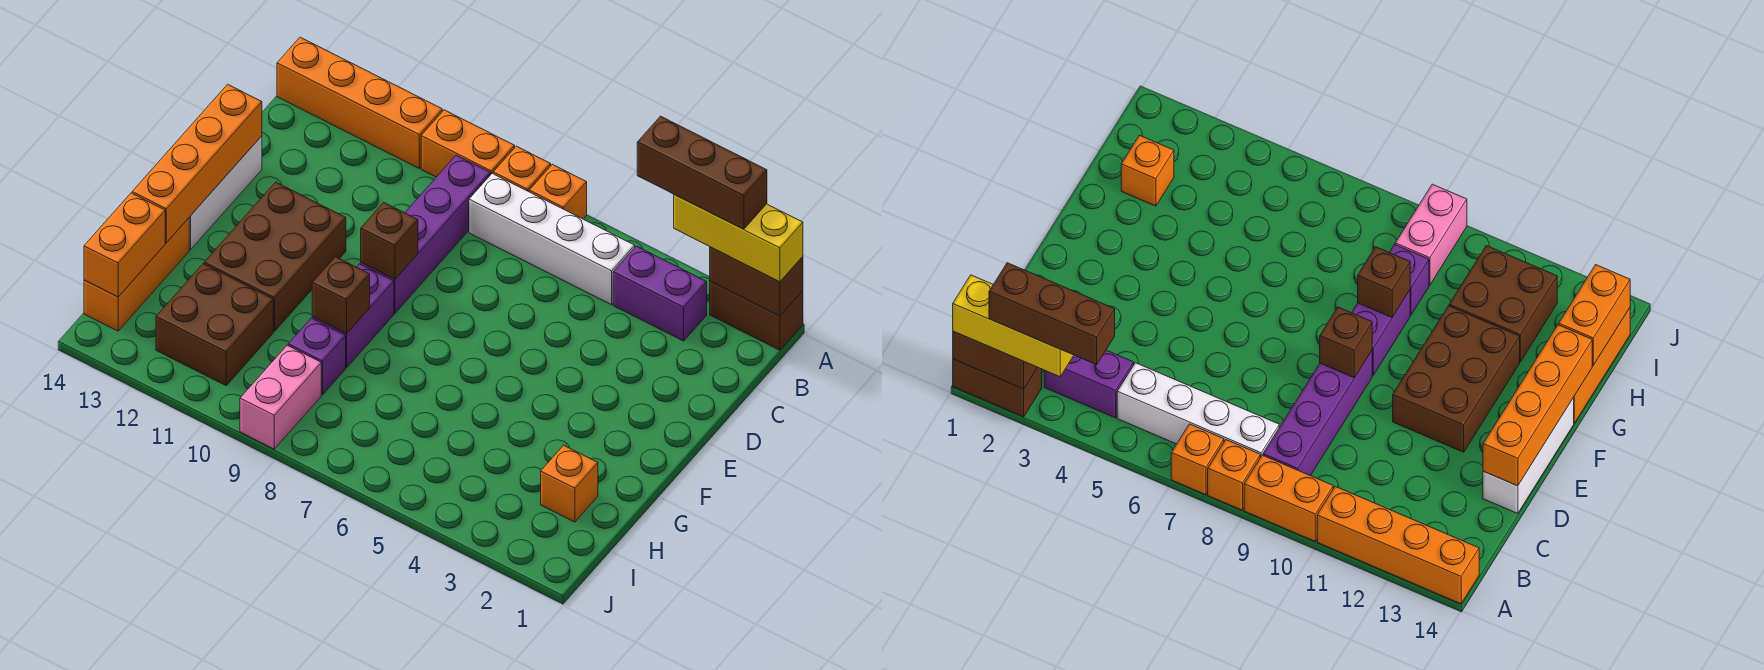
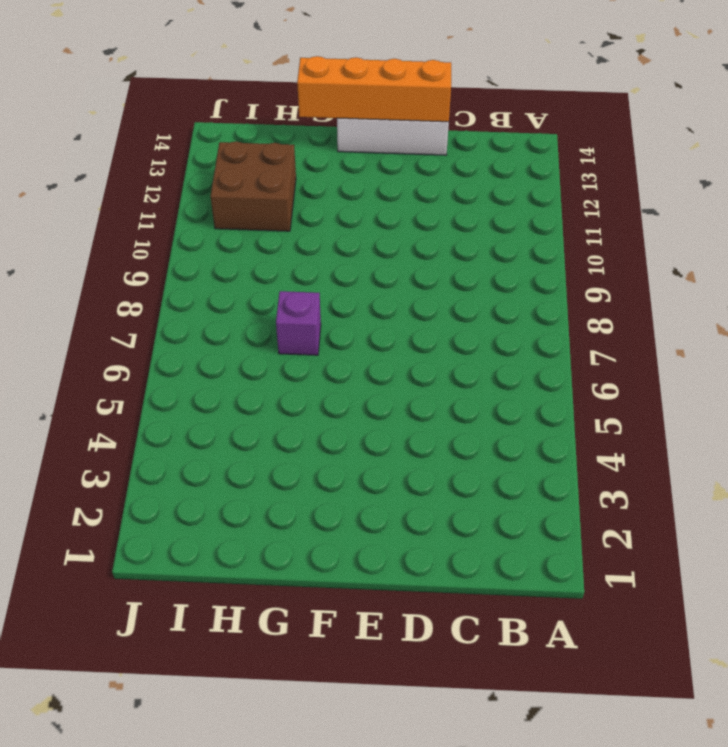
purple brick G7 level 1 -> purple brick H9 level 1
none -> brown brick A1:A2 level 1
none -> orange brick A7 level 1
none -> orange brick A8 level 1

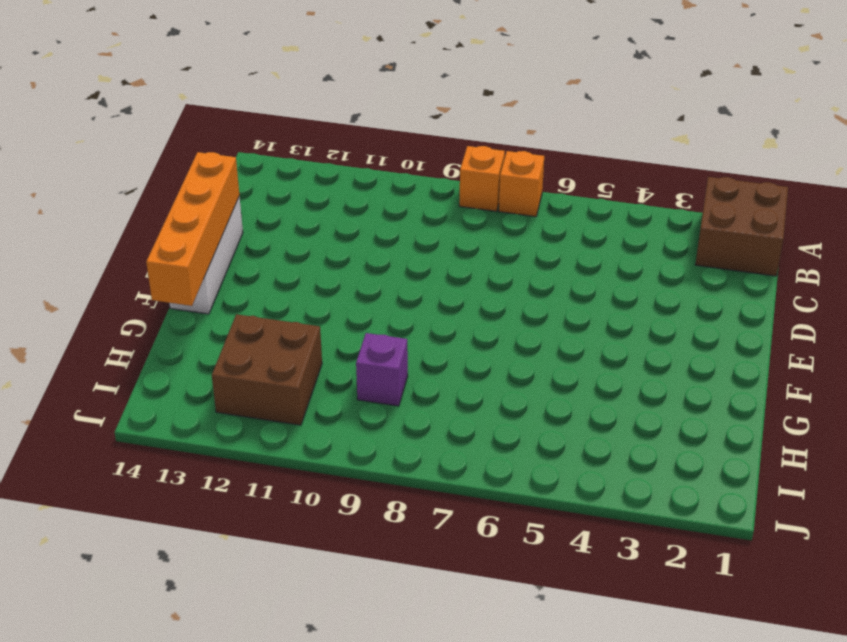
brown brick A1:B2 level 1 -> brown brick A1:A2 level 1
none -> orange brick A9:A10 level 1
none -> orange brick A11:A14 level 1
none -> purple brick B3:B4 level 1

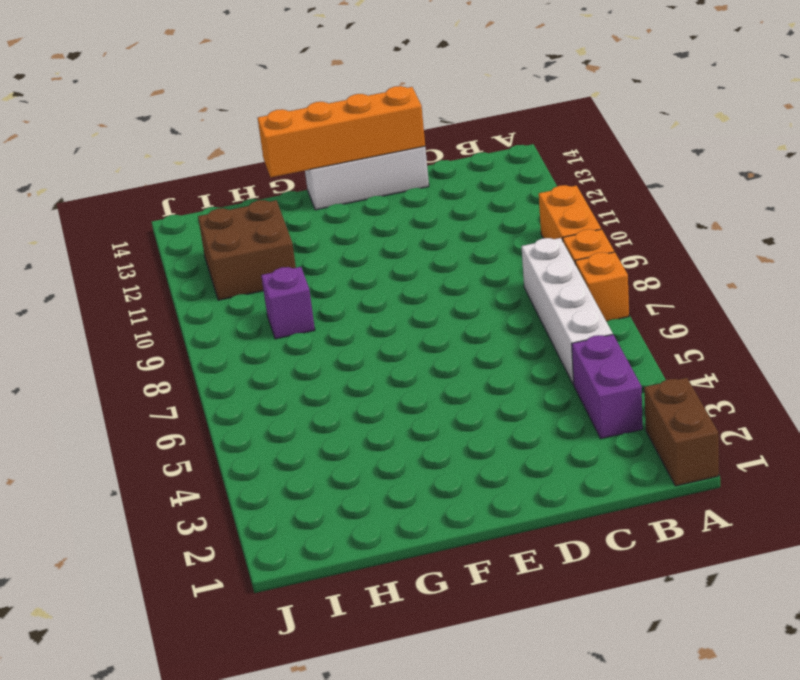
none -> orange brick A11:A14 level 1
none -> purple brick B9:E9 level 1
none -> brown brick E11:G12 level 1

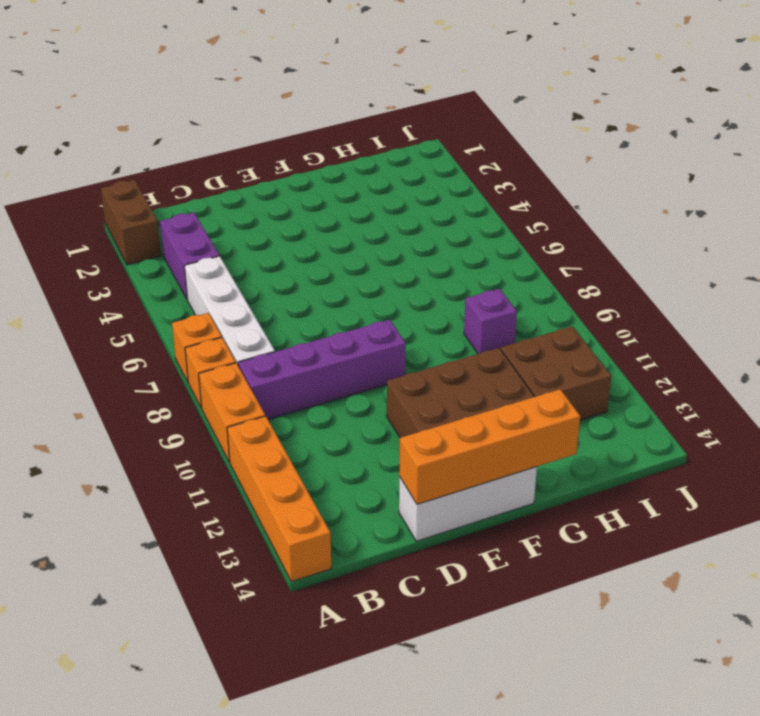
none -> purple brick F9:G9 level 1
none -> orange brick G14:I14 level 1
none -> orange brick H2 level 1

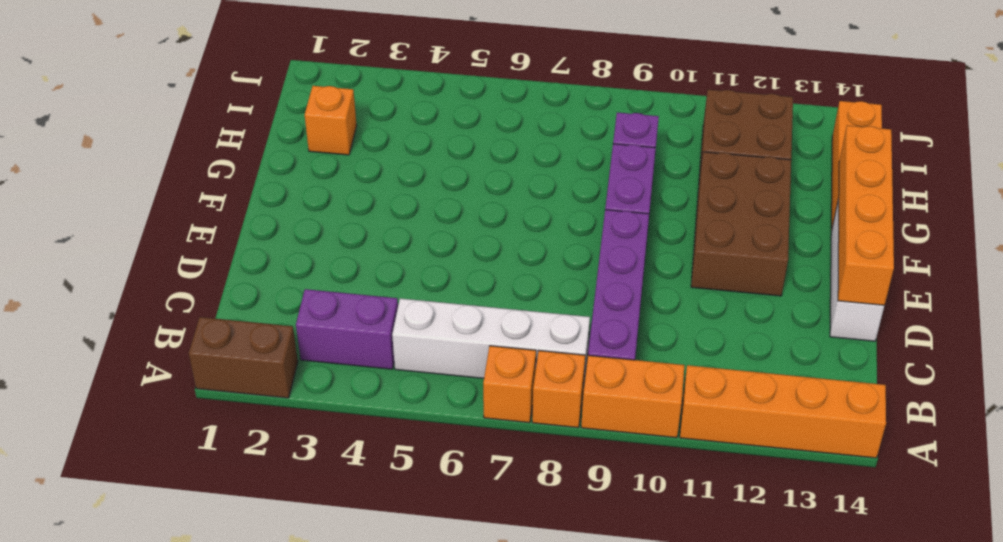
none -> pink brick I9:J9 level 1
none -> brown brick A1:A2 level 2
none -> brown brick E9 level 2

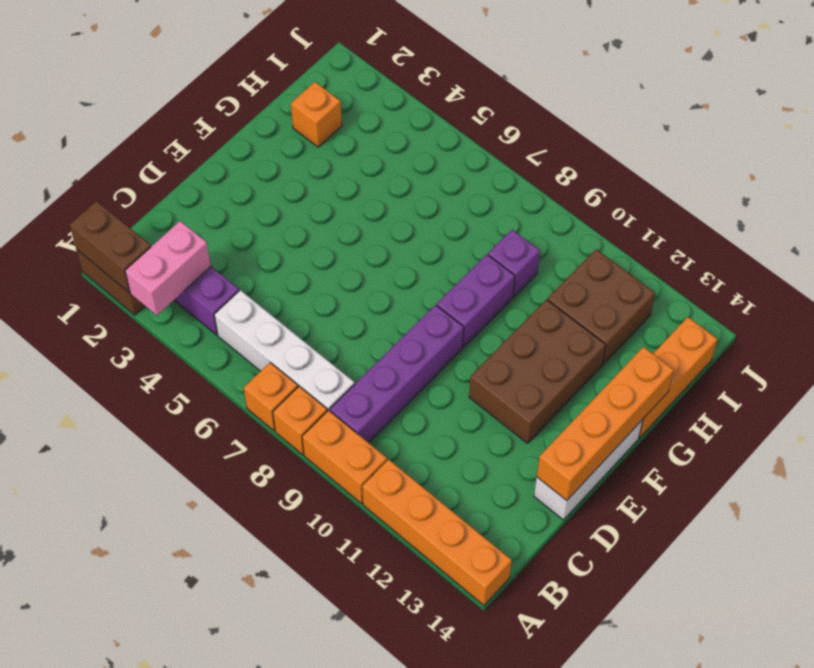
pink brick A3:B3 level 2 -> pink brick I9:J9 level 1
none -> brown brick E9 level 2
none -> brown brick G9 level 2
none -> orange brick H14:I14 level 2

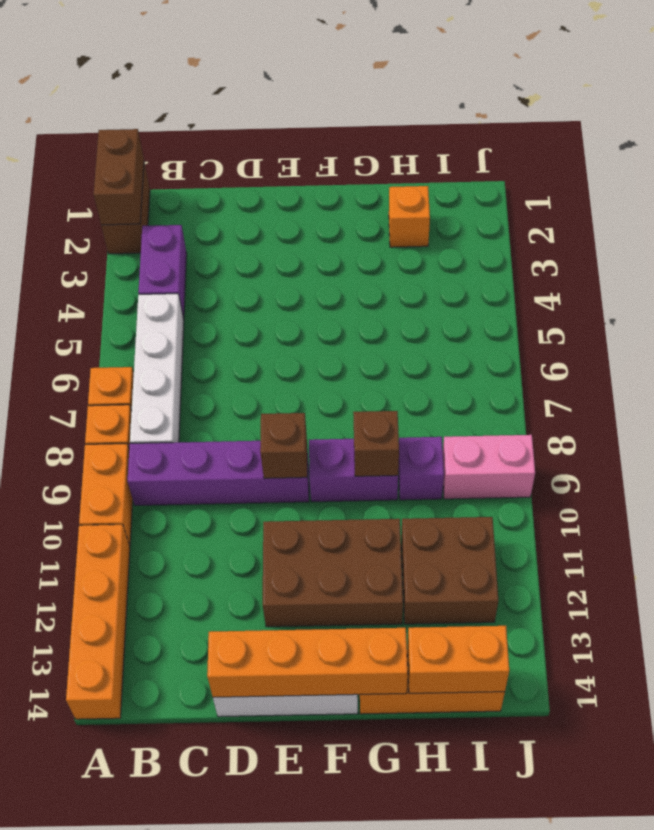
none -> yellow brick A1:A3 level 3
none -> brown brick A2:A4 level 4

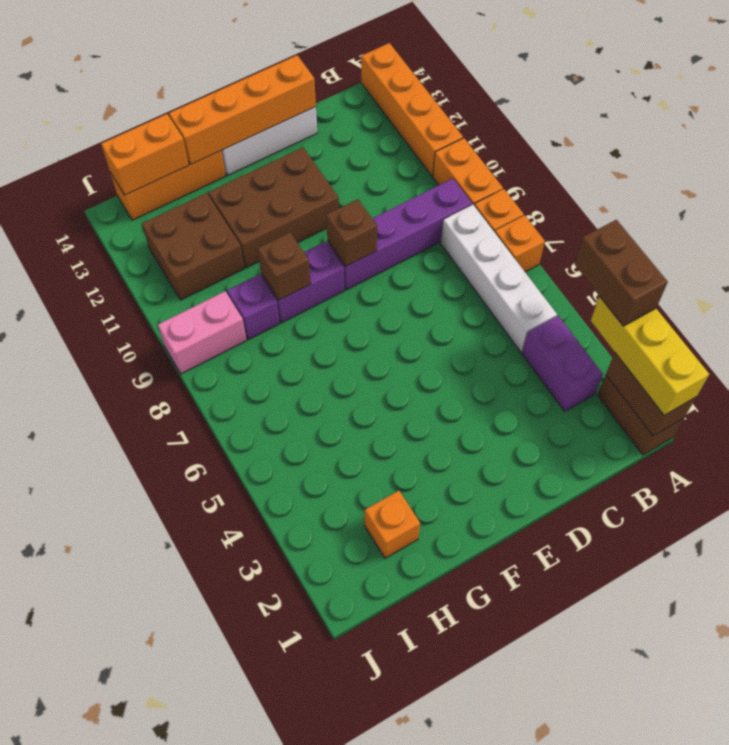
brown brick A3:A4 level 4 -> brown brick A2:A4 level 4

